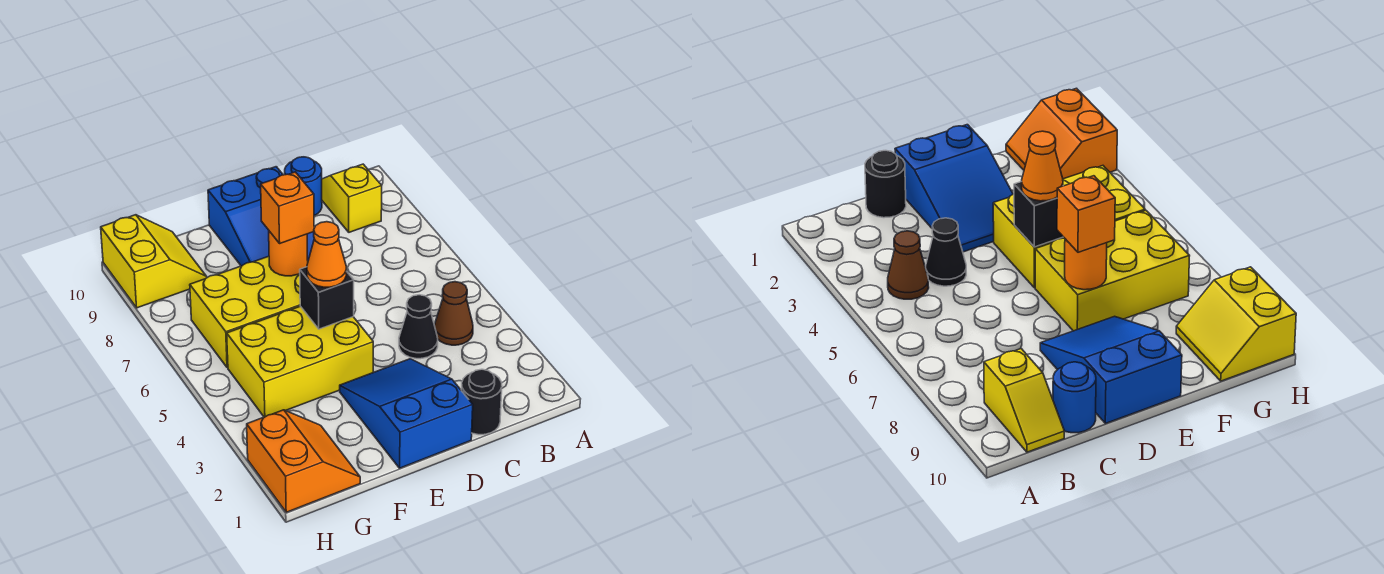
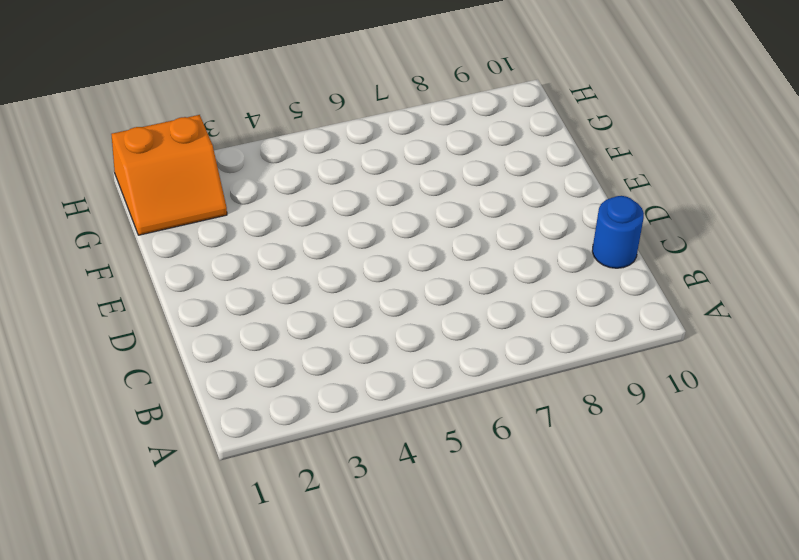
none -> brown cone B4 level 1
none -> yellow slope B9:B10 level 1 top 9
none -> black round brick C1 level 1

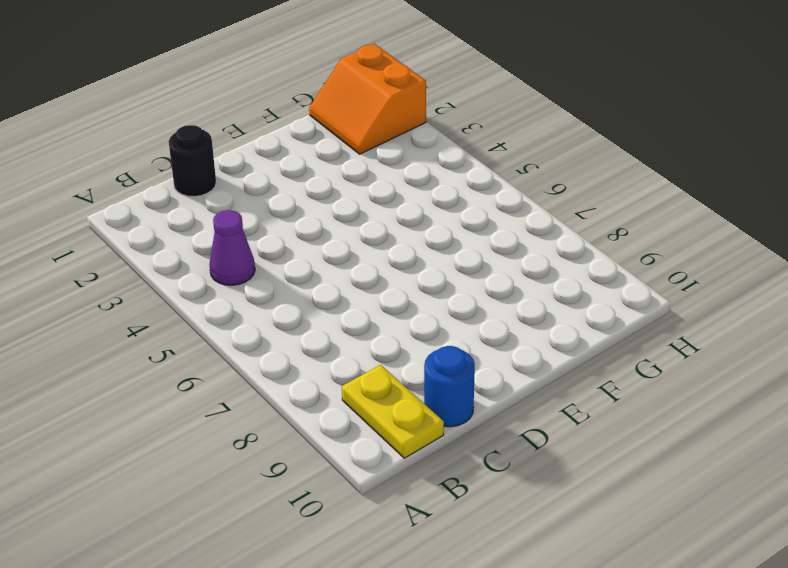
purple cone B4 level 1 -> brown cone B4 level 1
yellow plate B9:B10 level 1 -> yellow slope B9:B10 level 1 top 9
none -> black cone C4 level 1
none -> blue slope D1:E3 level 1 top 1
none -> blue slope D8:E10 level 1 top 10

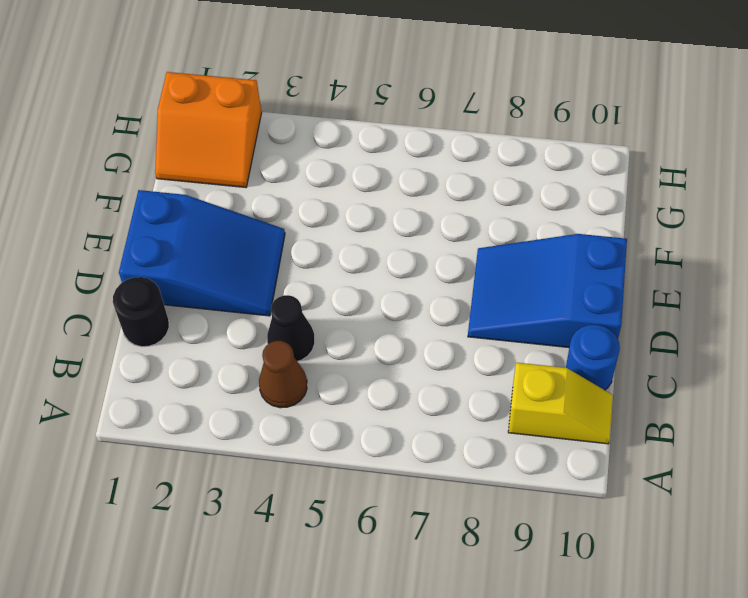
none -> yellow brick E4:G5 level 1
none -> yellow brick E6:G7 level 1
none -> yellow slope G9:H10 level 1 top H

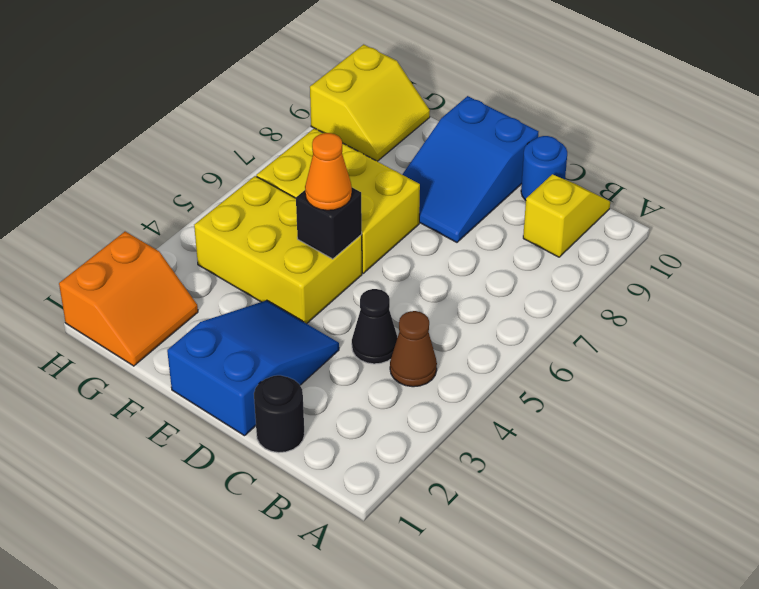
none -> orange round brick E7 level 2
none -> orange brick E7 level 3

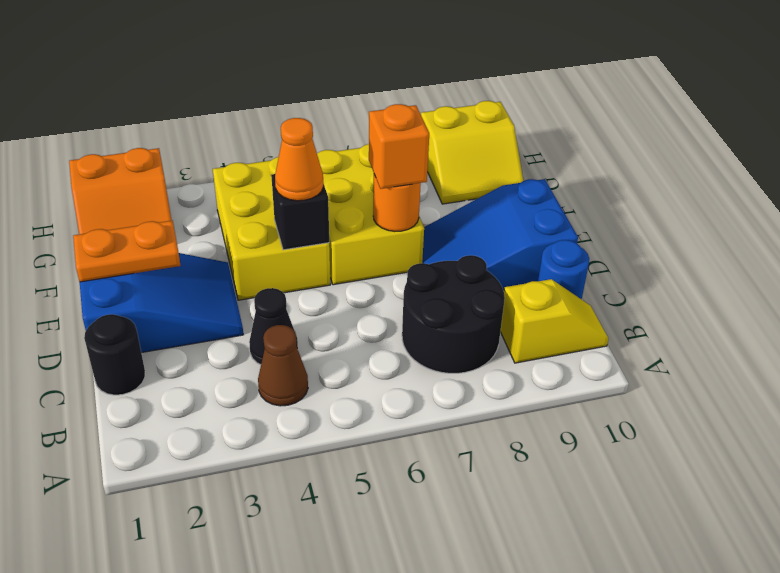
black round brick B7:C8 level 1 -> none
orange plate E1:E2 level 2 -> none

